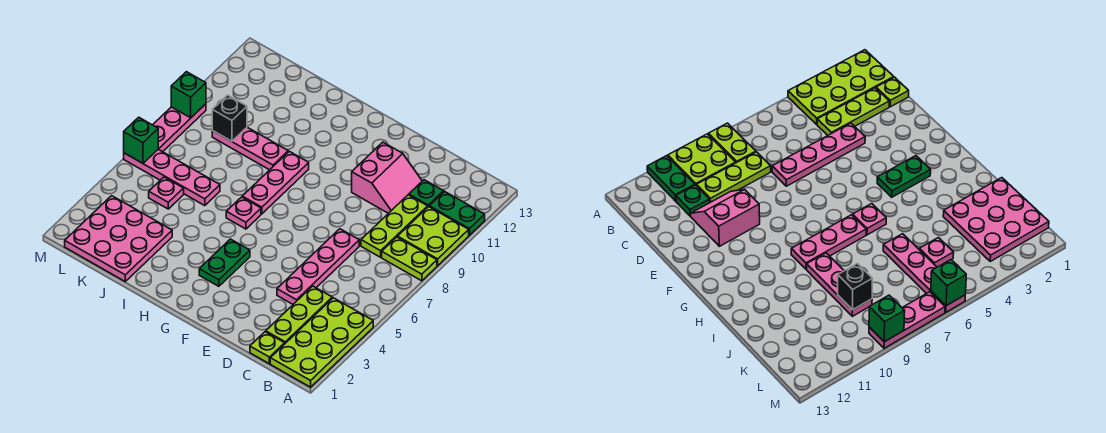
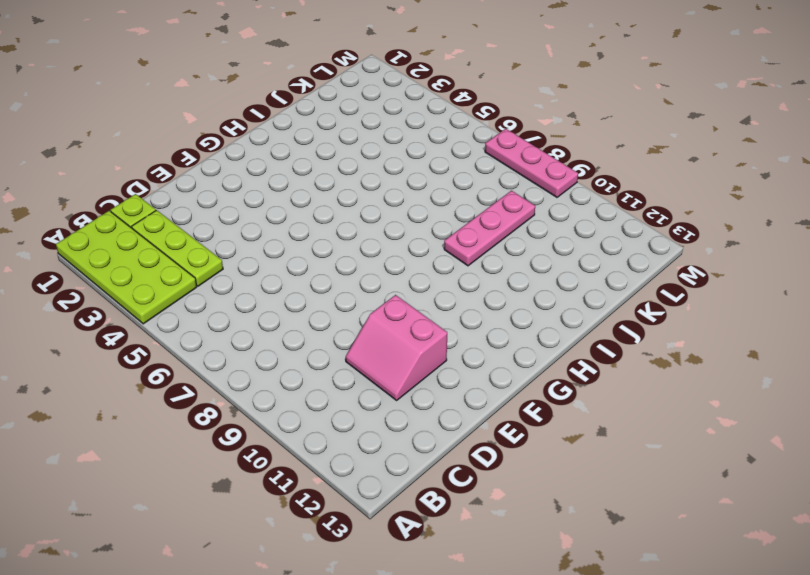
none -> lime plate A8:B8 level 1
none -> lime plate A9:B10 level 1
none -> green plate A11:B11 level 1

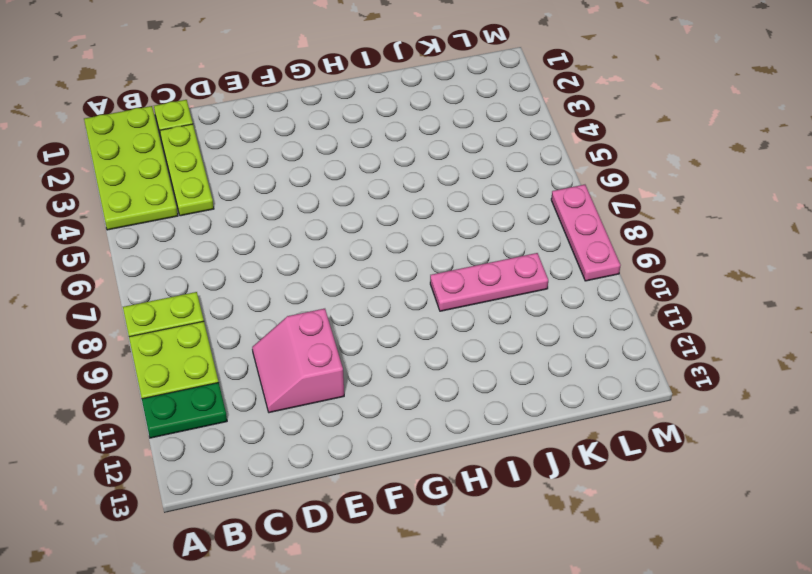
none -> lime plate C8:C10 level 1
none -> green plate C11 level 1
none -> pink plate D4:D7 level 1

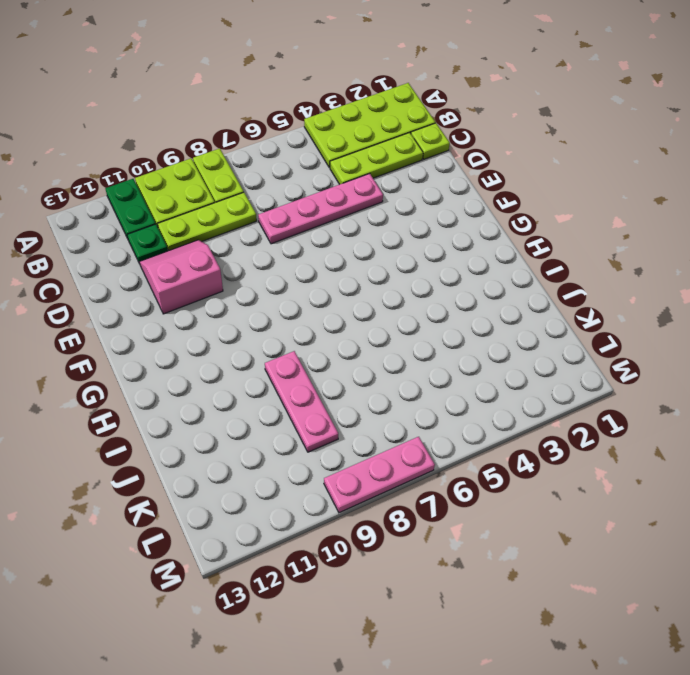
none -> green plate G3:G4 level 1
none -> pink plate H6 level 1
none -> pink plate H7:H9 level 1

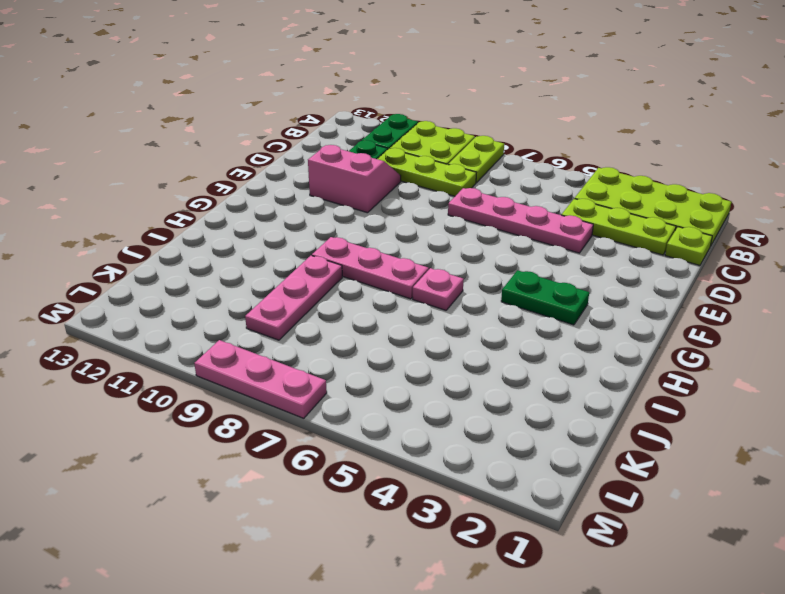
none -> pink plate J1:L3 level 1
none -> pink plate J6:M6 level 1
none -> pink plate K5 level 1

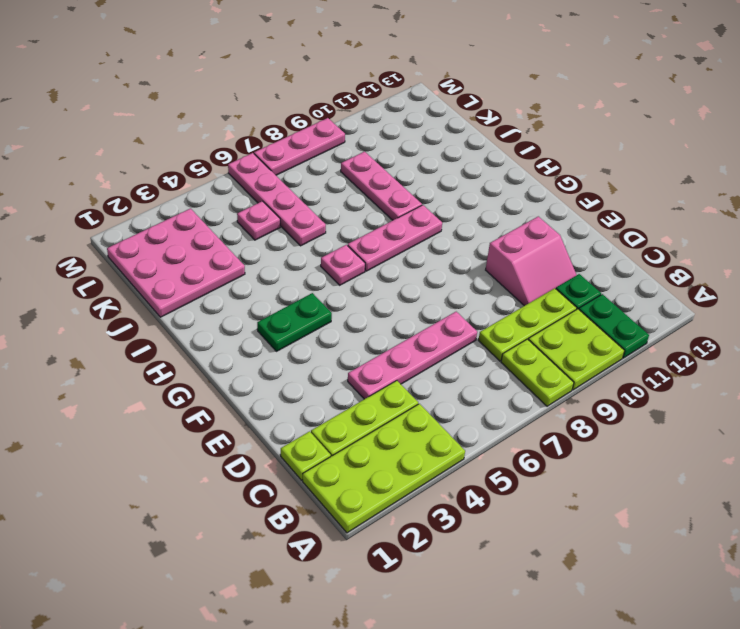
none -> black brick K9 level 2
none -> green brick M6 level 2
none -> green brick M9 level 2

